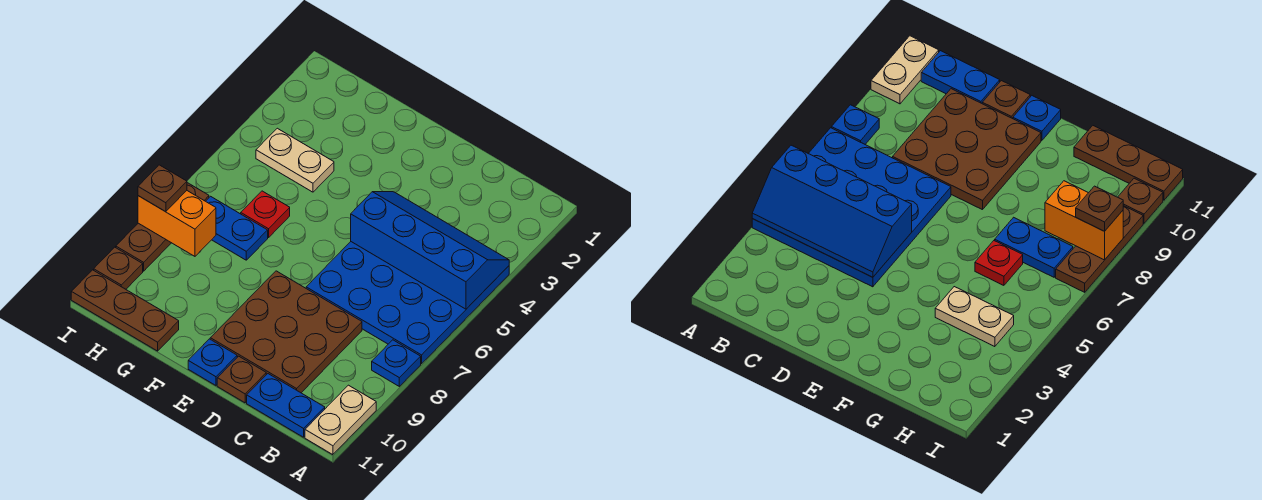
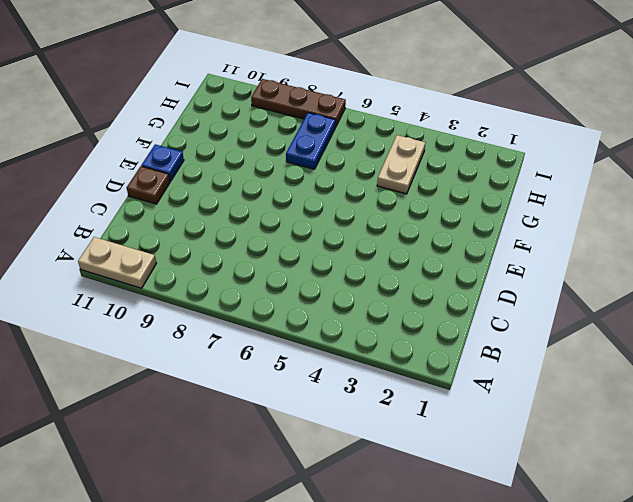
none -> blue plate A4:D7 level 1
none -> blue plate A8 level 1
none -> blue plate B11:C11 level 1

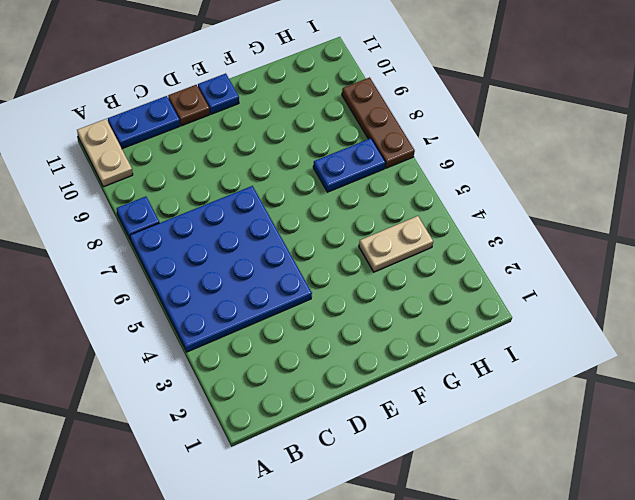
none -> brown plate C8:E10 level 1
none -> red plate G6 level 1
none -> brown plate G11:I11 level 1

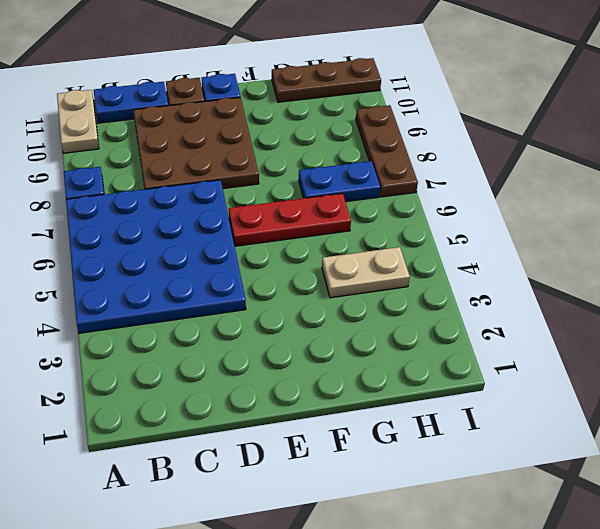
red plate E6:G6 level 1 -> red plate G6 level 1
none -> brown plate I10 level 1
none -> blue slope A4:D5 level 2 top 5
none -> orange brick H8:I8 level 2

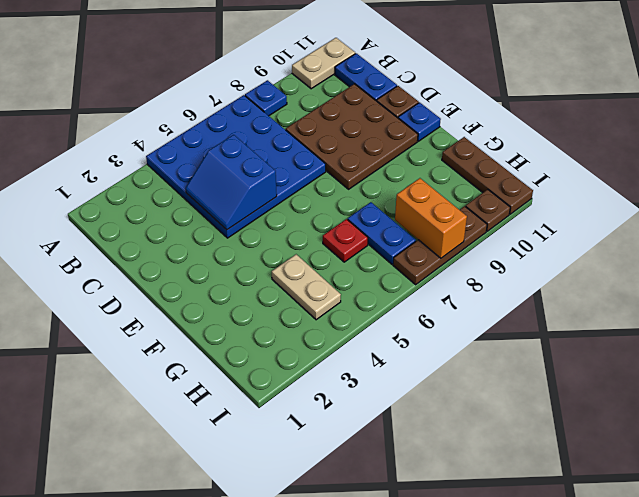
blue slope C4:D5 level 2 top 5 -> blue slope A4:D5 level 2 top 5
none -> brown plate I8 level 3

